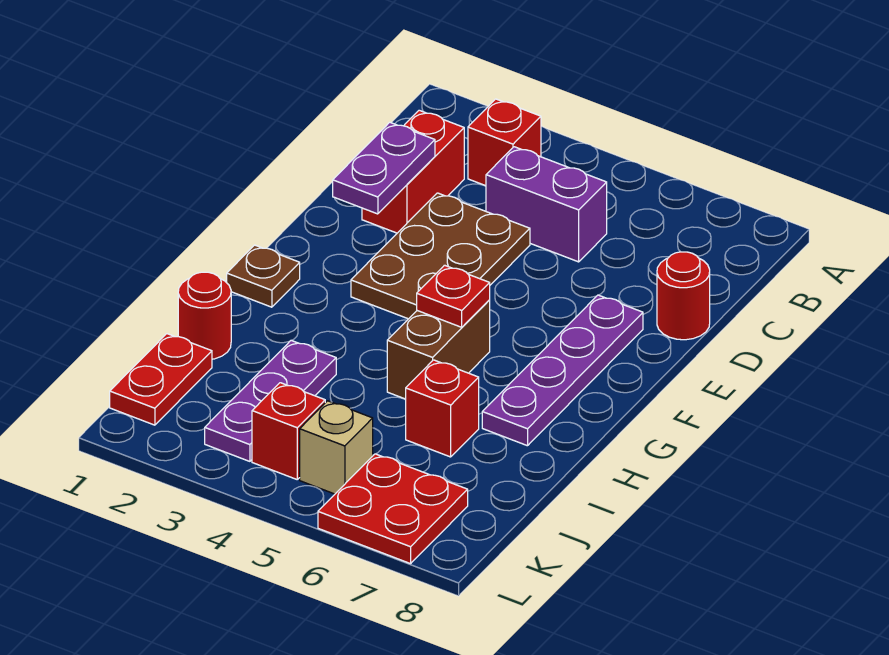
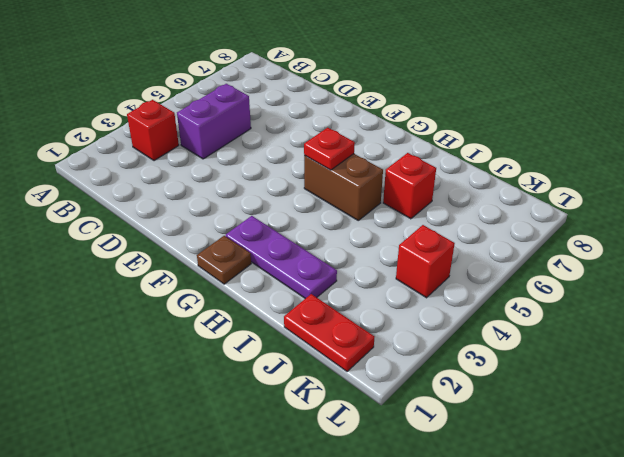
purple plate G2:I2 level 1 -> purple plate I3:K3 level 1
none -> red brick C2:D2 level 1
none -> brown plate D3:F4 level 1
none -> red round brick D8 level 1

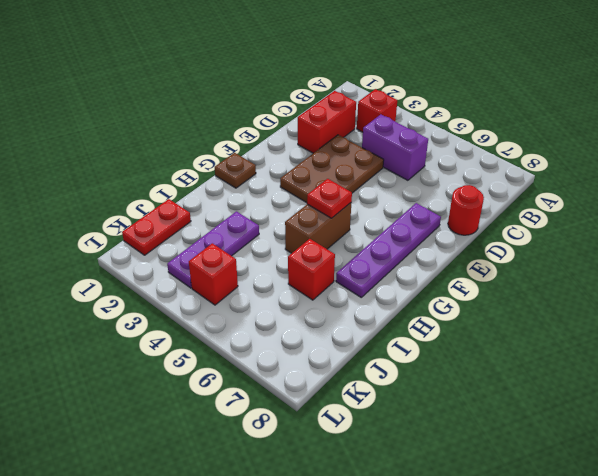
none -> red round brick I1 level 1
none -> tan brick K5 level 1
none -> red plate K6:L7 level 1

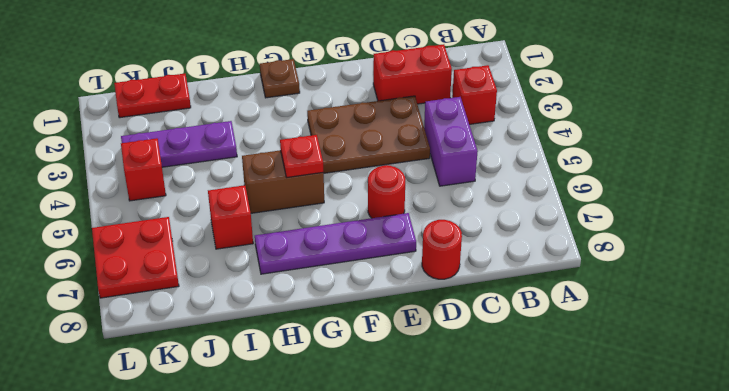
red round brick E6 level 1 -> red round brick I1 level 1
none -> tan brick K5 level 1
none -> purple plate D2:E2 level 2

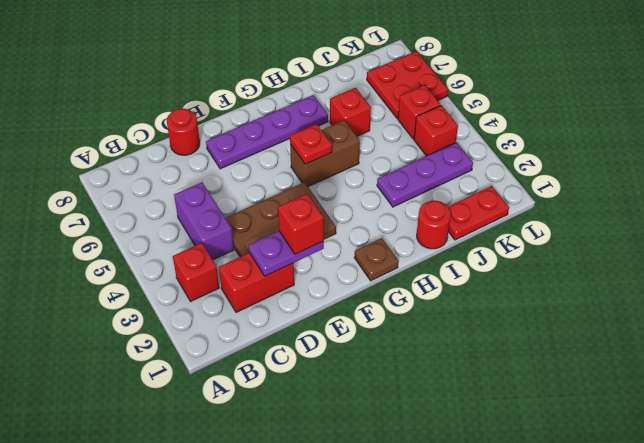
red brick E2 level 3 -> none
red brick K5 level 1 -> tan brick K5 level 1

